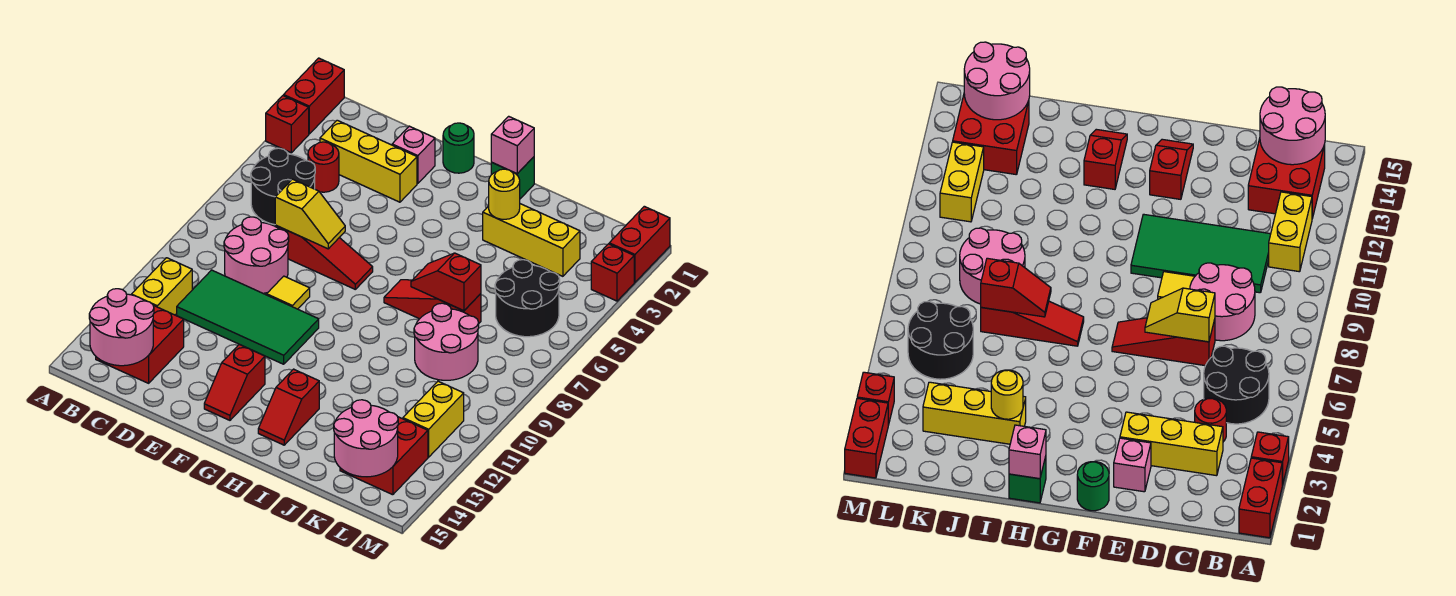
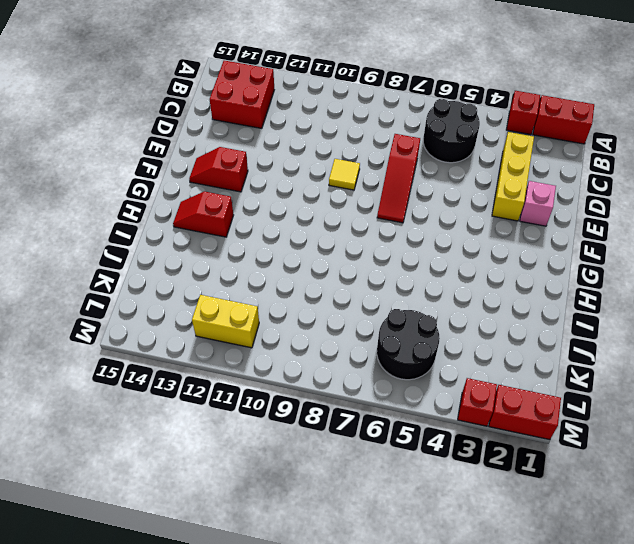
none -> yellow brick B11:B12 level 1
none -> red round brick C4 level 1
none -> pink round brick C8:D9 level 1
none -> green tile C10:F11 level 1

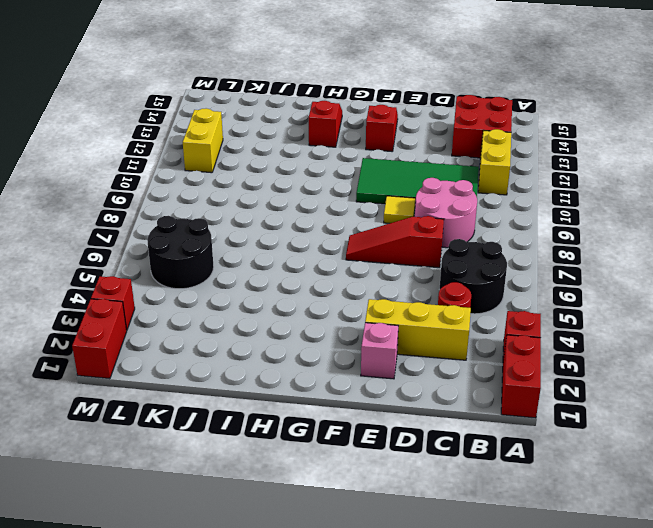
none -> green round brick F1 level 1
none -> green brick H1 level 1
none -> red slope H7:J7 level 1 top J
none -> yellow brick I3:K3 level 1

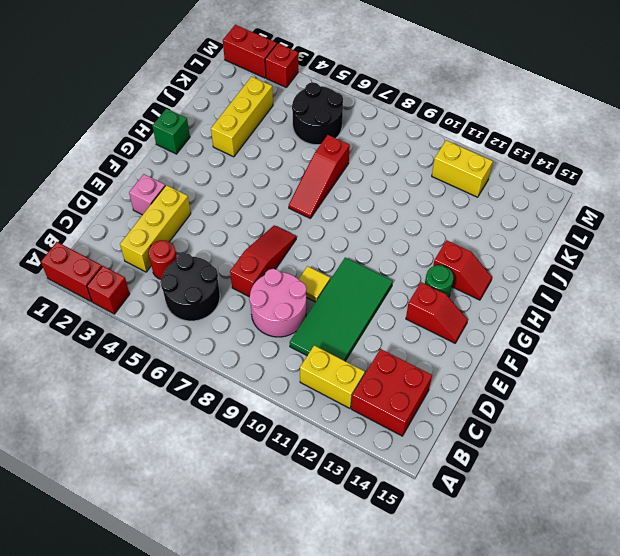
green round brick G13 level 1 -> green round brick F1 level 1
none -> pink round brick J8:K9 level 1
none -> red brick K13:L14 level 1
none -> pink round brick B14:C15 level 2
none -> yellow slope D7:E7 level 2 top D

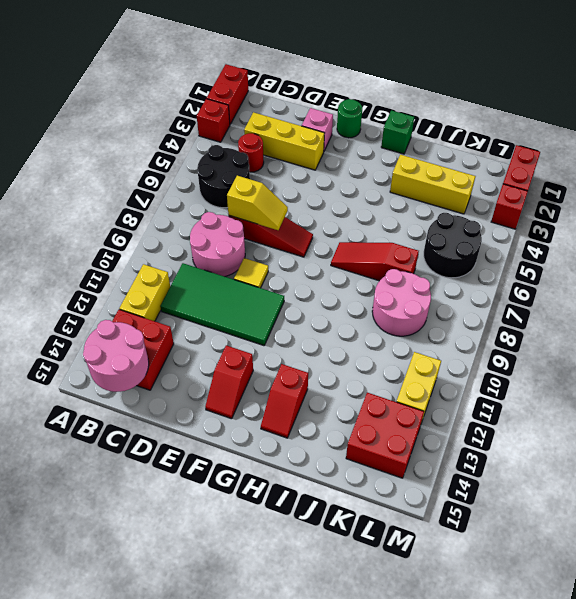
none -> pink brick H1 level 2
none -> yellow round brick I3 level 2
none -> red slope I7:J7 level 2 top J
none -> pink round brick K14:L15 level 2

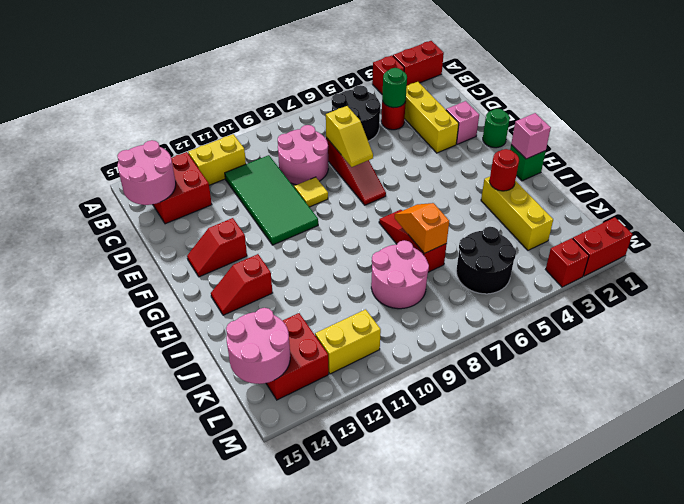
green round brick C4 level 2 -> none
red round brick I3 level 2 -> yellow round brick I3 level 2
orange slope I7:J7 level 2 top J -> red slope I7:J7 level 2 top J

